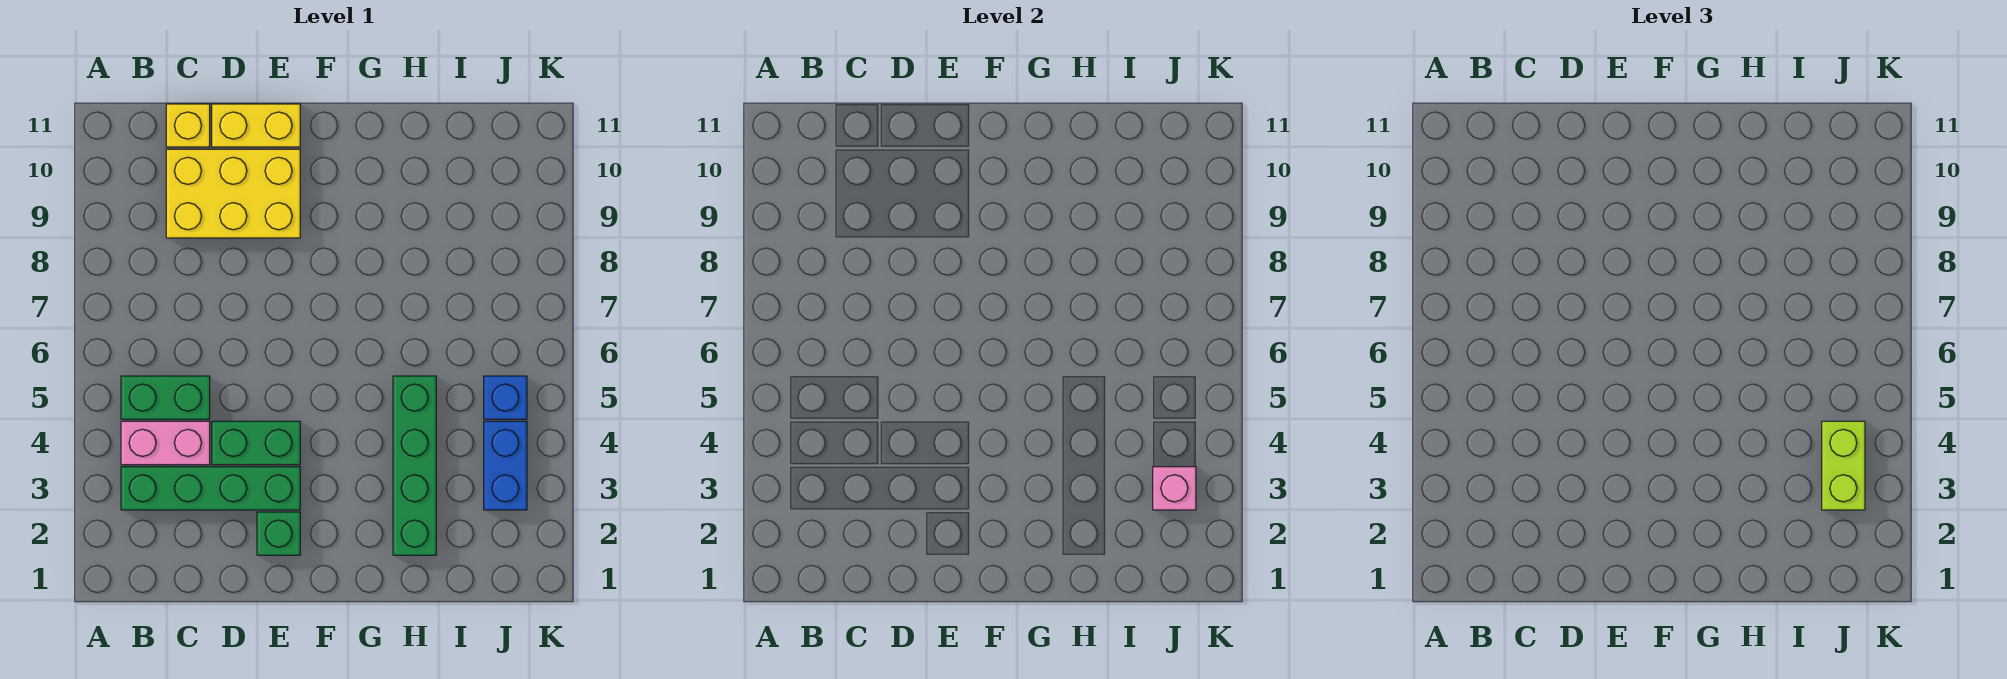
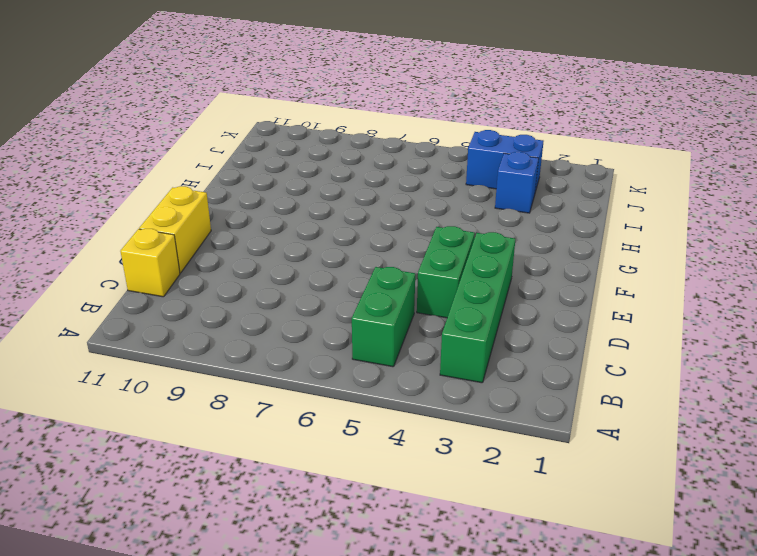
blue brick I3 level 1 -> blue brick J5 level 1
none -> pink brick B4:C4 level 1
none -> yellow brick C9:E10 level 1
none -> green brick E2 level 1

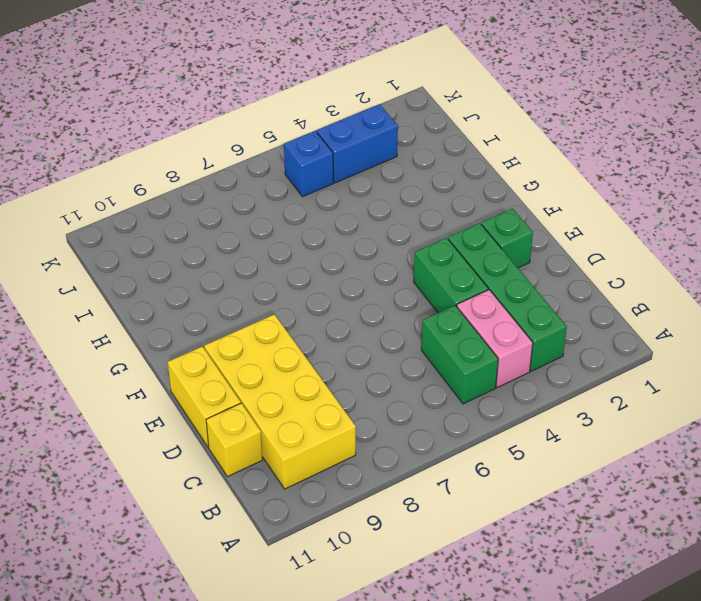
yellow brick B9:E10 level 1 -> yellow brick C9:E10 level 1
none -> green brick H2:H5 level 1
none -> pink brick J3 level 2
none -> lime brick J3:J4 level 3

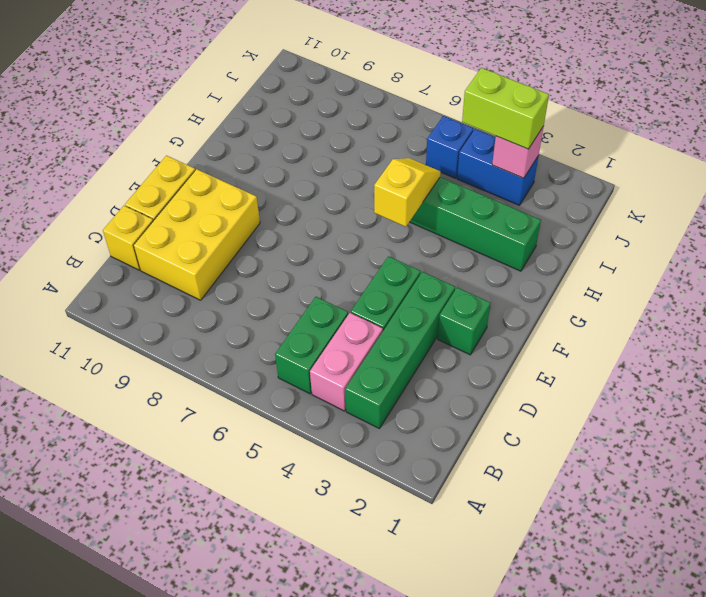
yellow slope G5:H5 level 2 top G -> none

